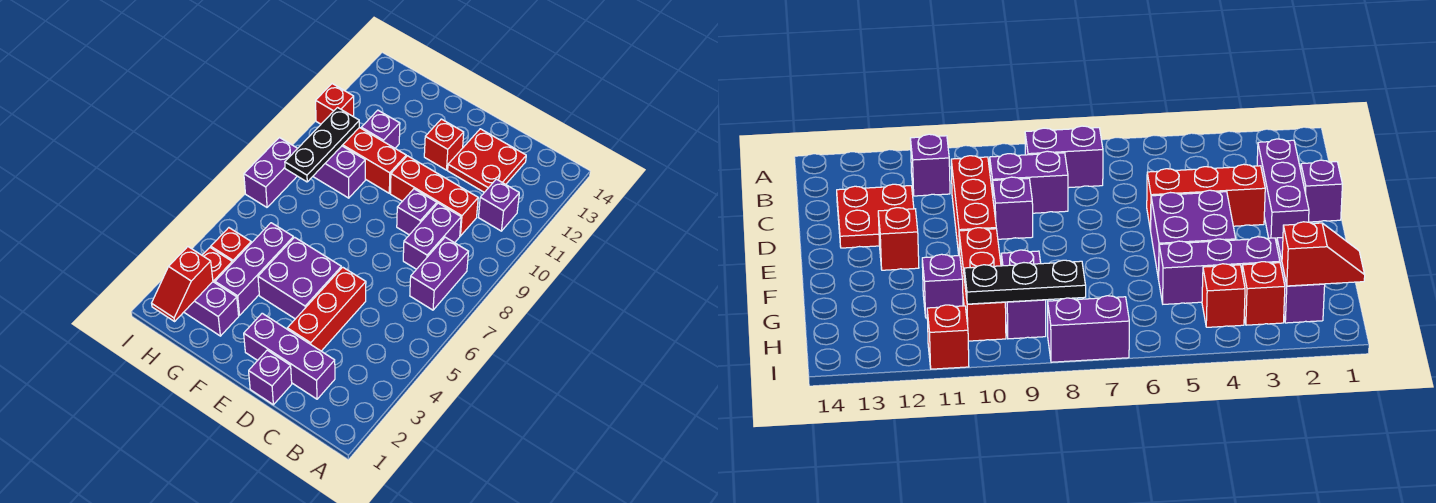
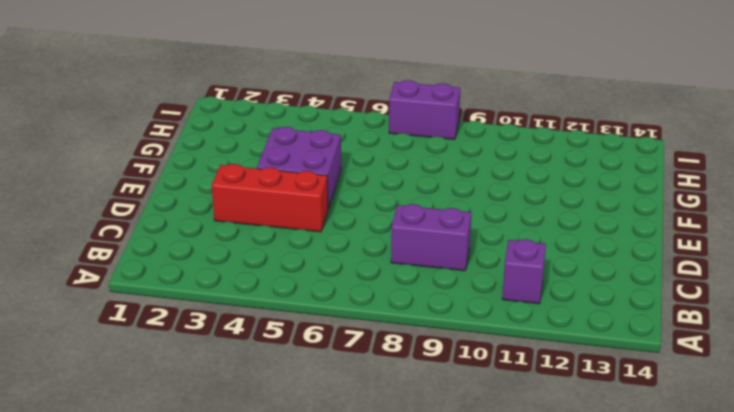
none -> purple brick B7:B8 level 1
none -> purple brick C2:E2 level 1
none -> red brick C10:E10 level 1

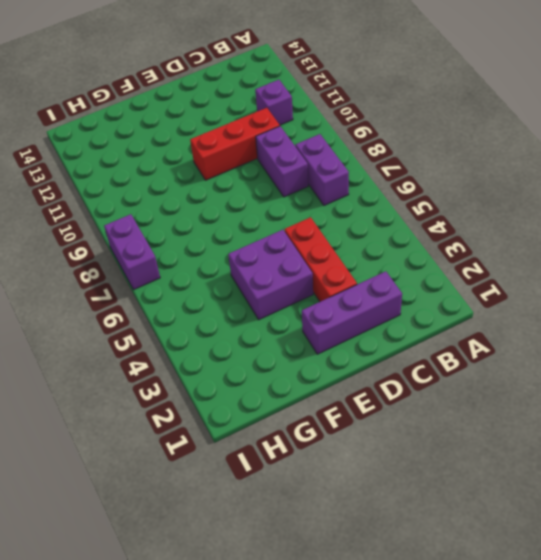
none -> red plate C12:D13 level 1
none -> purple brick D1 level 1
none -> purple brick D9 level 1

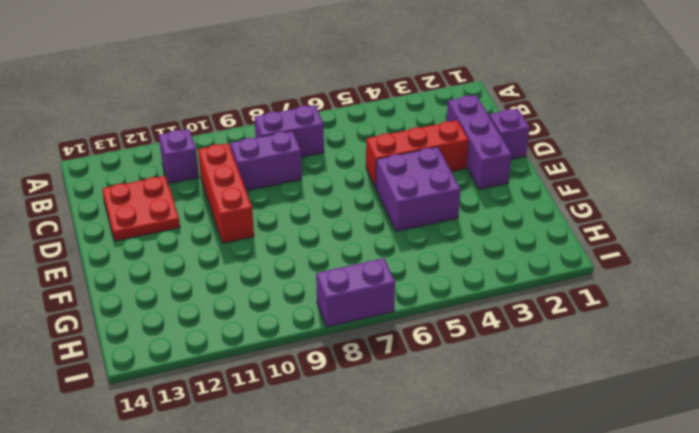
none -> purple brick D9 level 1
none -> red brick E12 level 1
none -> red brick F10:H10 level 1

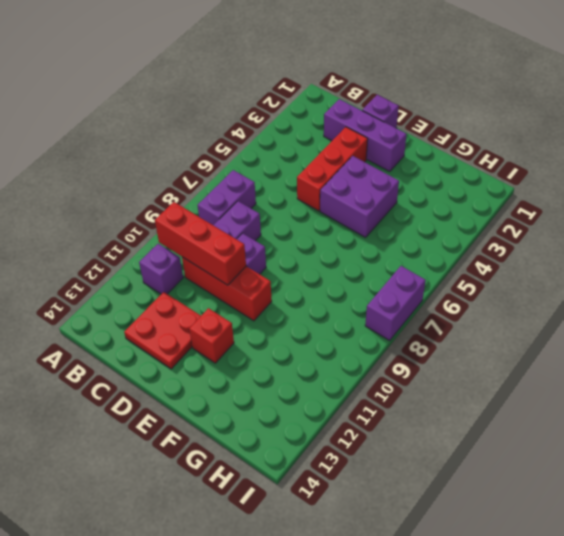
red brick B10:D10 level 2 -> red brick F10:H10 level 1
none -> purple brick G2:H2 level 1
none -> purple brick G3:G5 level 1
none -> purple brick G9:H9 level 1

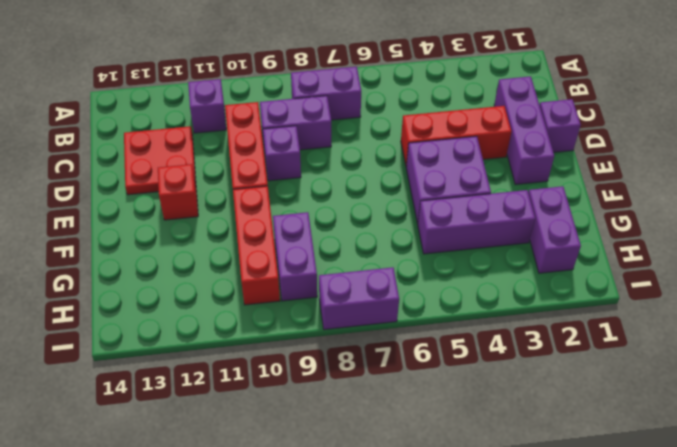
none -> purple brick G11 level 1
none -> red brick H3 level 1
none -> red brick H4 level 1

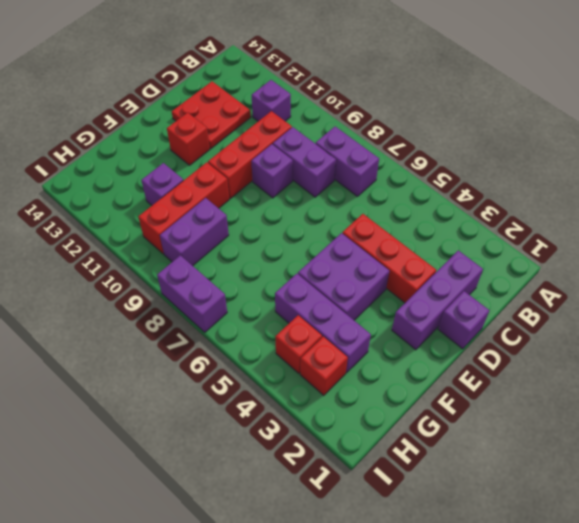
none -> purple brick G2:H2 level 1
none -> red brick I11 level 1
none -> red slope H1:H2 level 2 top 2

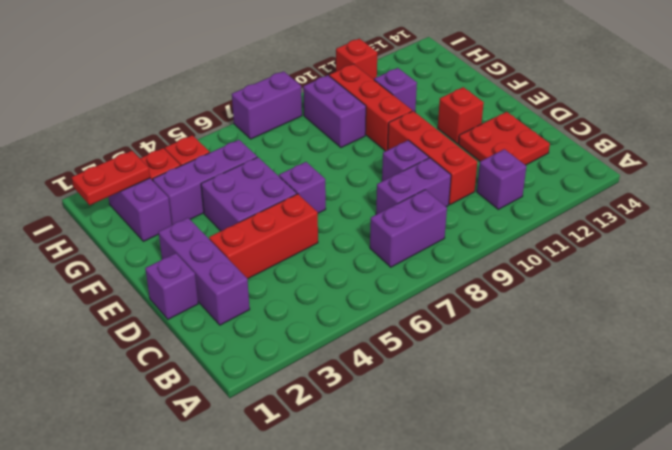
purple brick E6 level 1 -> none
red plate H1:H2 level 2 -> red slope H1:H2 level 2 top 2
none -> black plate H8:H10 level 2

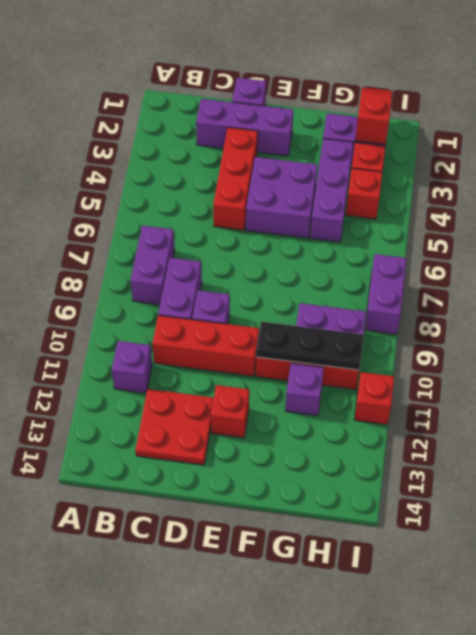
black plate F10:H10 level 2 -> black plate H8:H10 level 2

